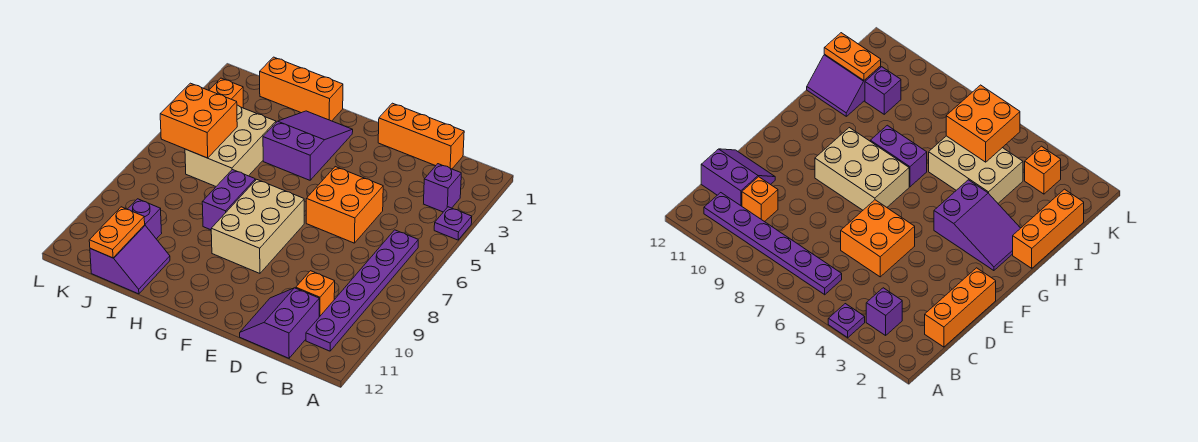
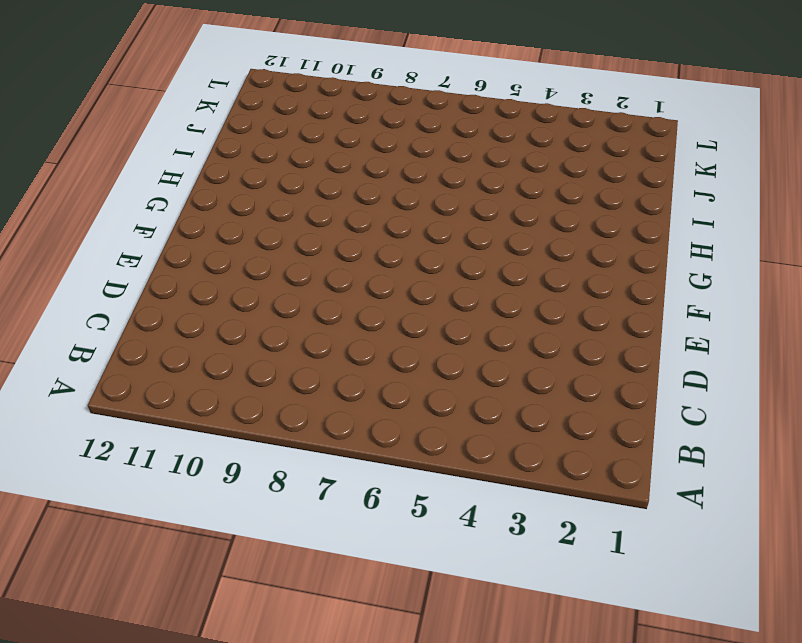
none -> purple plate A4 level 1
none -> purple brick B3 level 1
none -> purple plate B6:B11 level 1

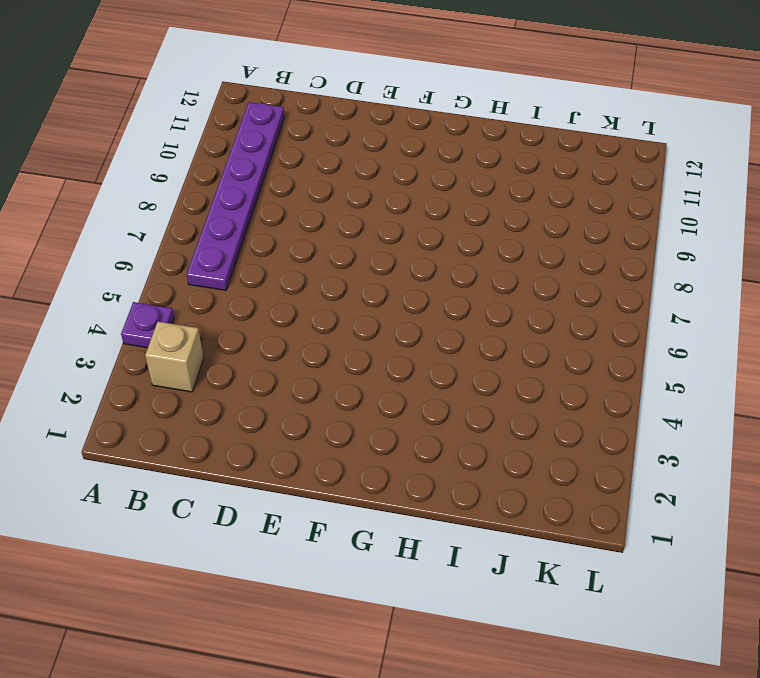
tan brick B3 level 1 -> purple brick B3 level 1
none -> orange brick C1:E1 level 1
none -> orange brick C10 level 1
none -> purple slope C11:D12 level 1 top C

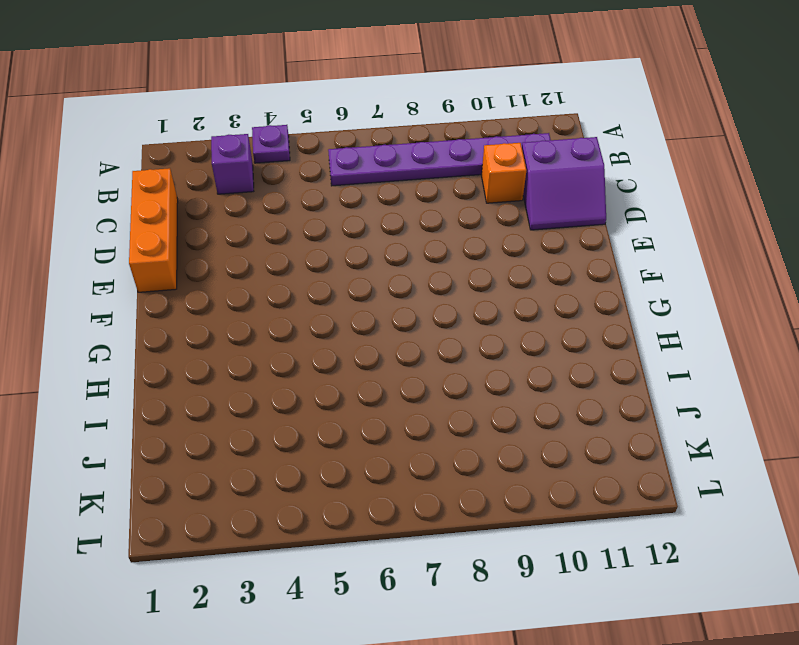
none -> orange brick D5:E6 level 1
none -> tan brick F7:G9 level 1
none -> purple slope G2:H4 level 1 top 4

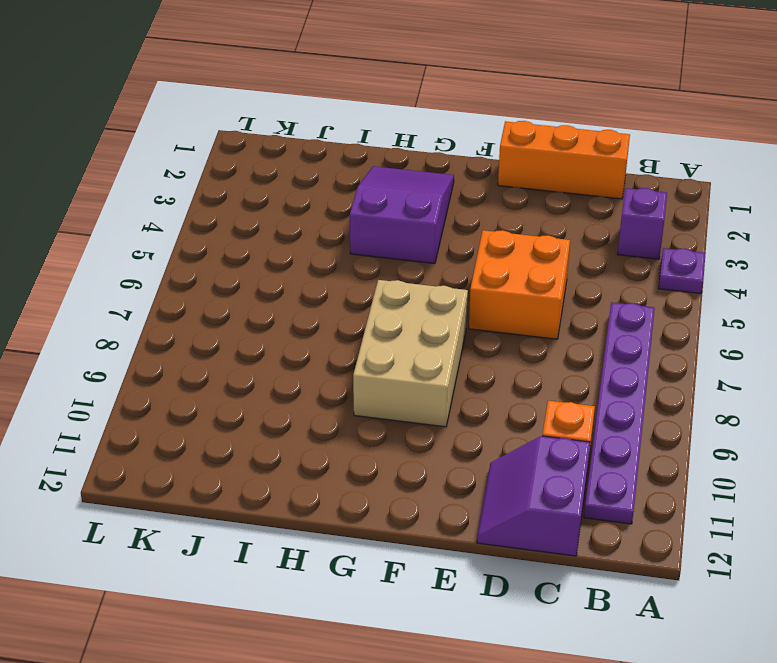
none -> orange brick H1:J1 level 1
none -> purple brick H7:H8 level 1
none -> tan brick I4:J6 level 1

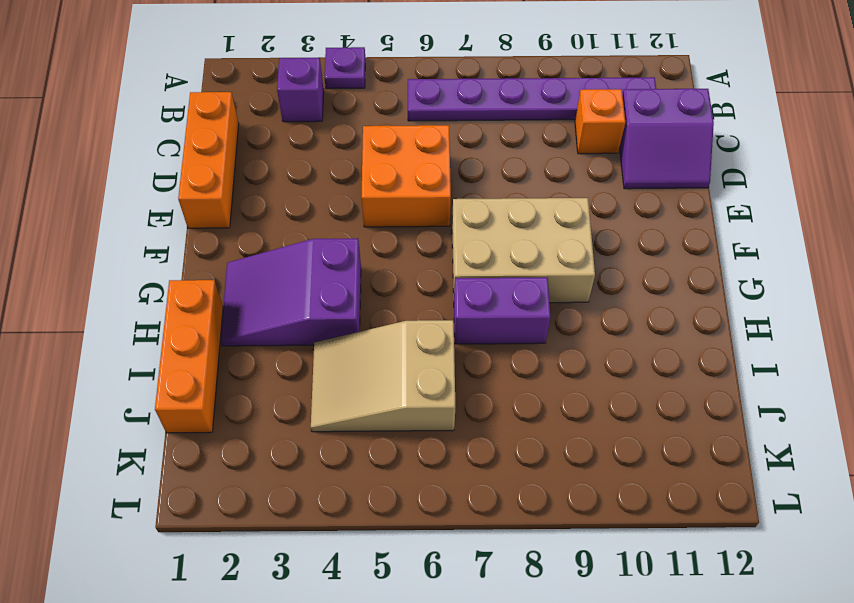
tan slope I4:J6 level 1 top 6 -> tan brick I4:J6 level 1
none -> purple slope I11:J12 level 1 top J
none -> purple brick J10 level 1
none -> orange brick K3 level 1

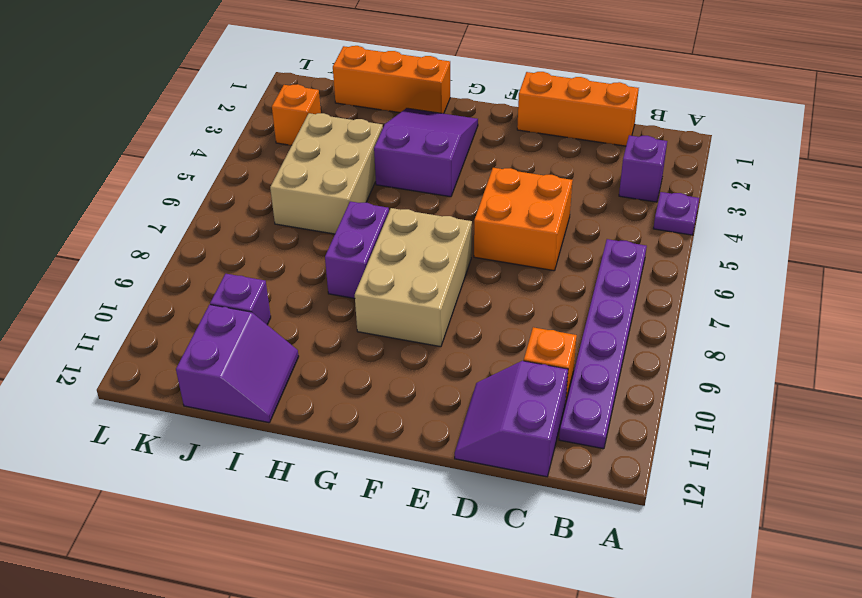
none -> orange brick J5:K6 level 2
none -> orange plate J11:J12 level 2

